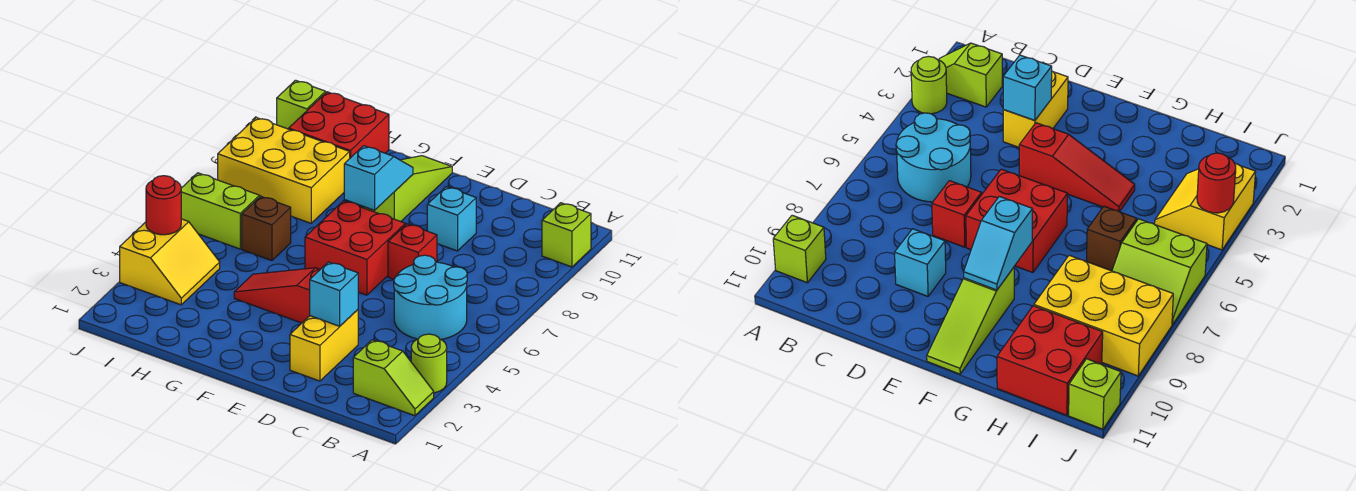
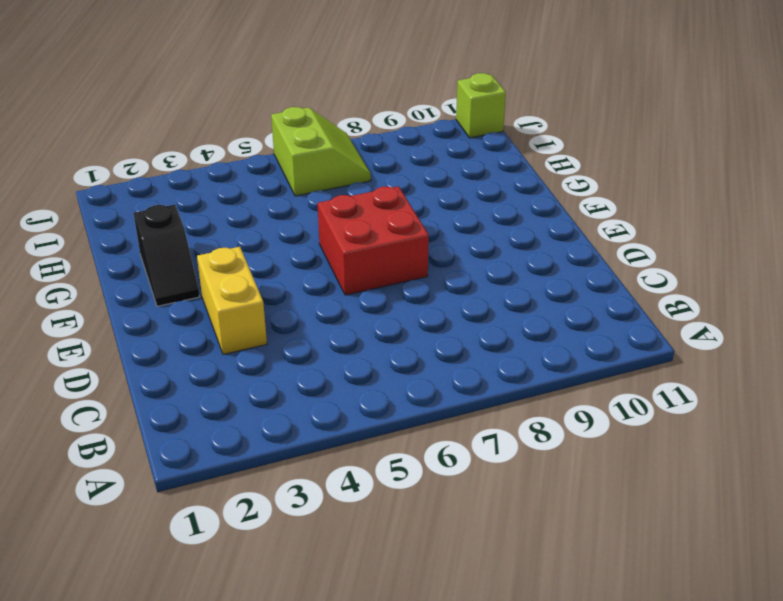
yellow brick D3:E3 level 1 -> yellow brick D2:D3 level 1
black slope F2:G2 level 1 top G -> none
none -> lime slope A2:B2 level 1 top B
none -> lime round brick A3 level 1
none -> lime brick A10 level 1

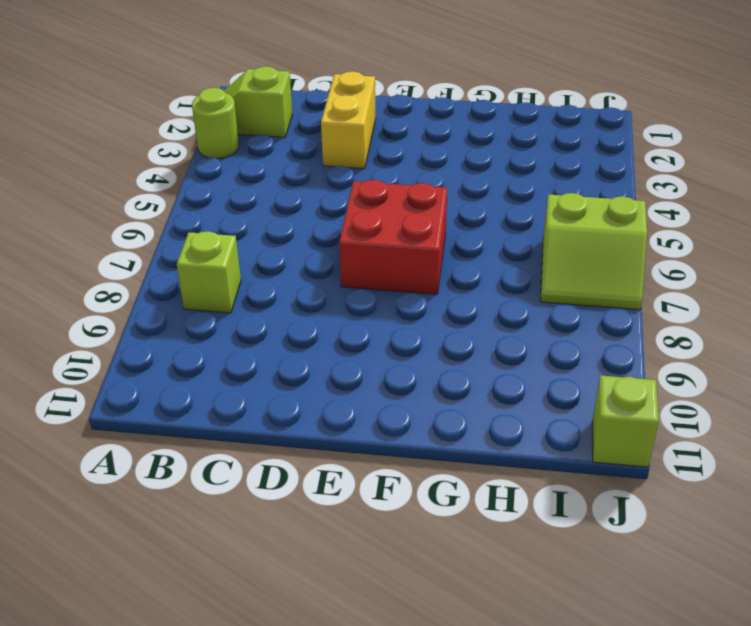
lime brick B8 level 1 -> lime brick A10 level 1
none -> cyan round brick B5:C6 level 1
none -> red brick D7 level 1
none -> cyan brick D9 level 1

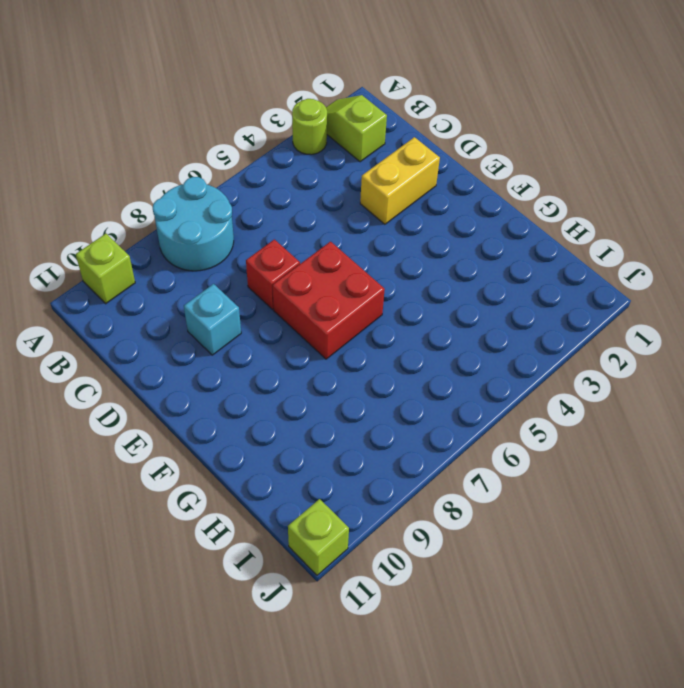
cyan round brick A7:B8 level 1 -> cyan round brick B5:C6 level 1
none -> red slope E4:G4 level 1 top E
none -> lime slope F9:F11 level 1 top 9
none -> brown brick H6 level 1

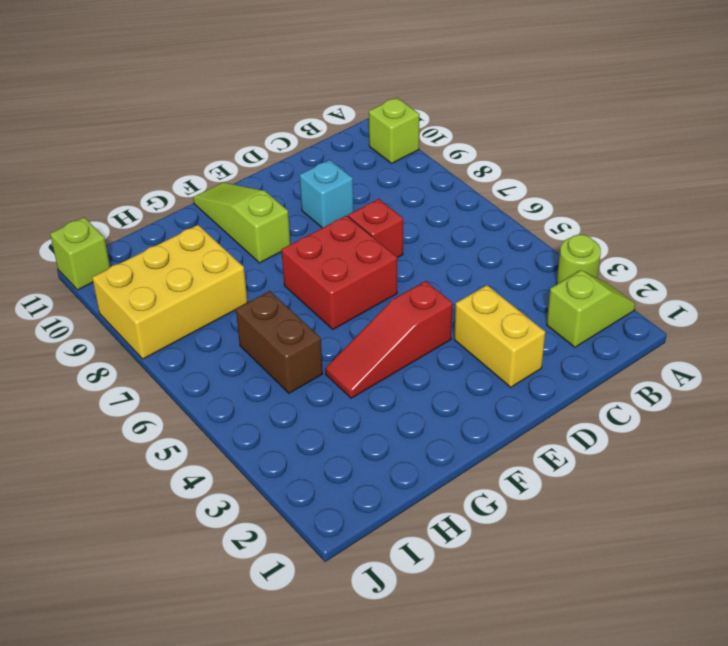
brown brick H5:H6 level 1 -> brown brick H6 level 1
none -> cyan round brick B5:C6 level 1
none -> red brick H10:I11 level 1
none -> yellow slope I3:J4 level 1 top J

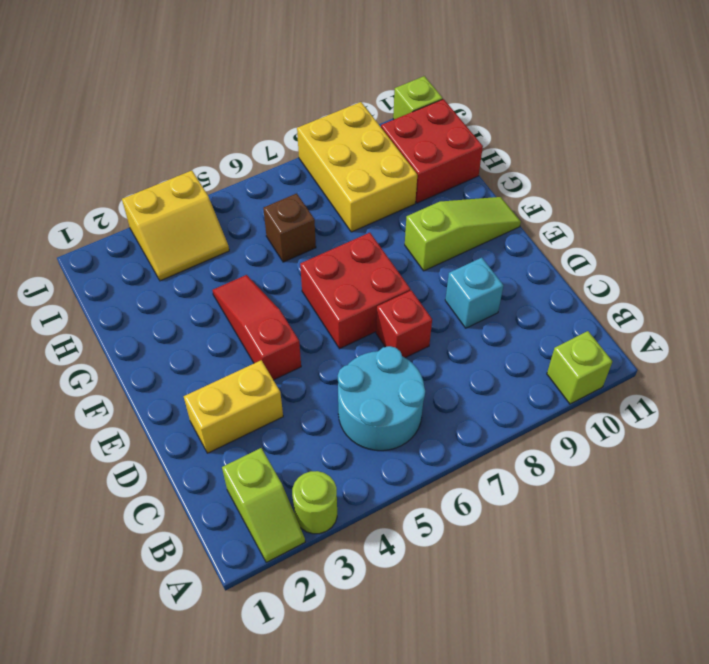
none -> lime slope I6:J7 level 1 top 6
none -> cyan brick D3 level 2
none -> cyan slope F8:F9 level 2 top 8

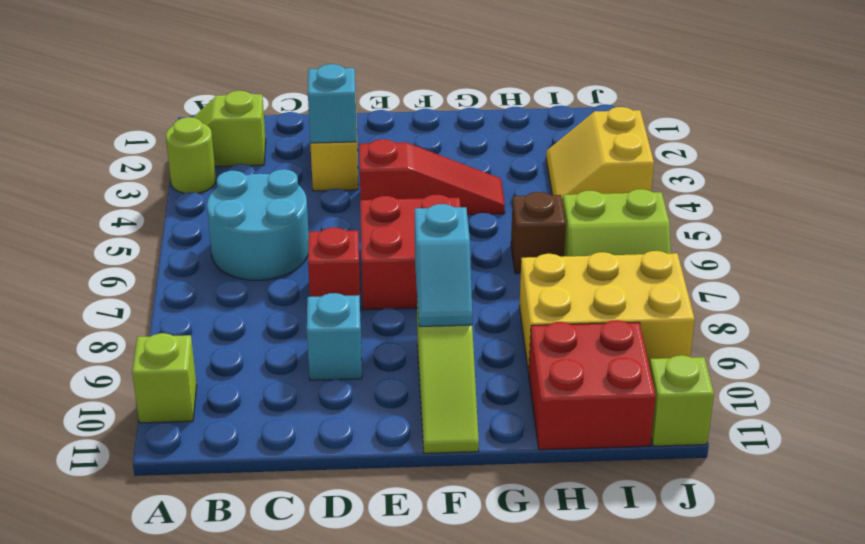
none -> red round brick J4 level 2

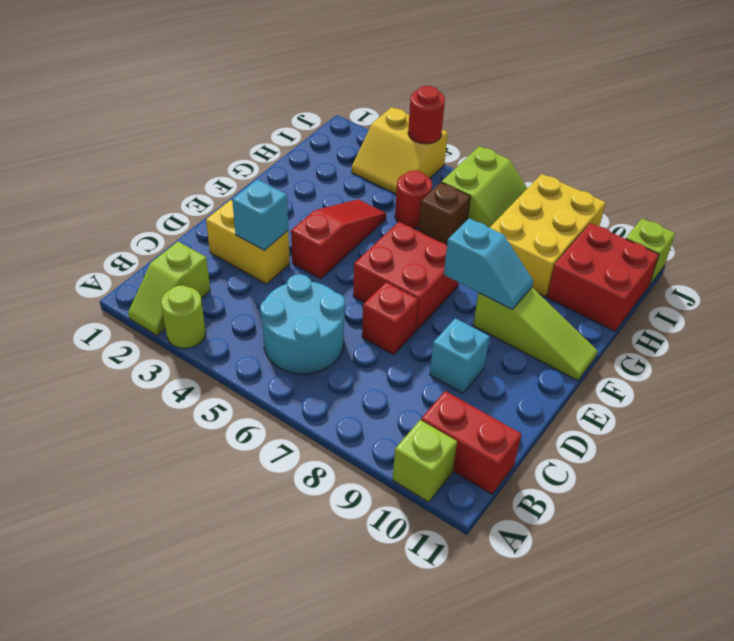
red brick B10:B11 level 1 -> none
red round brick H5 level 1 -> none

